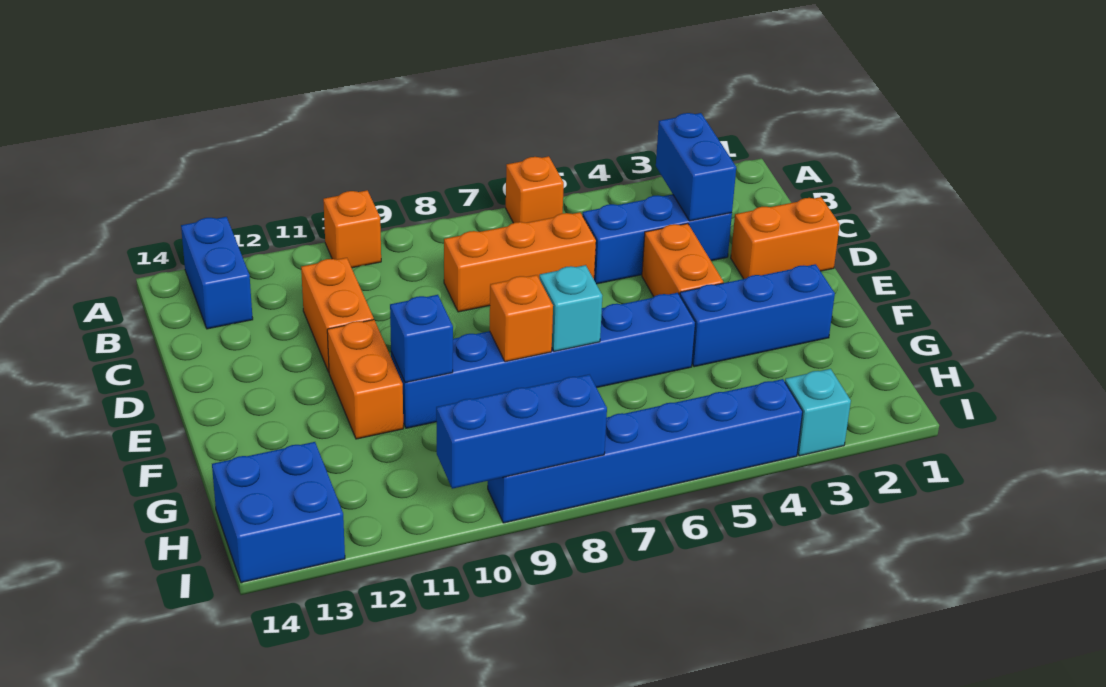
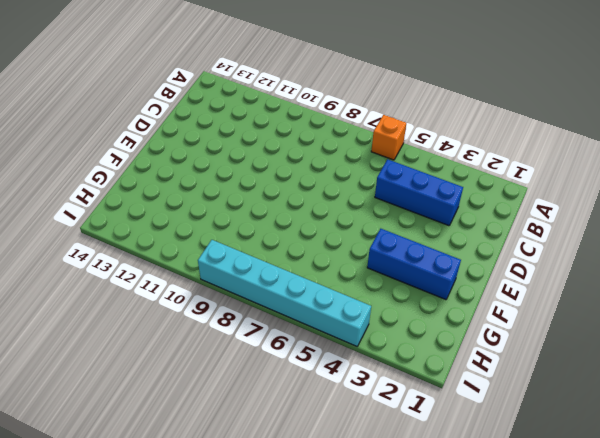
cyan brick I4:I9 level 1 -> blue brick I4:I9 level 1
none -> orange brick A10 level 1
none -> blue brick A13:B13 level 1
none -> orange brick C6:C8 level 1

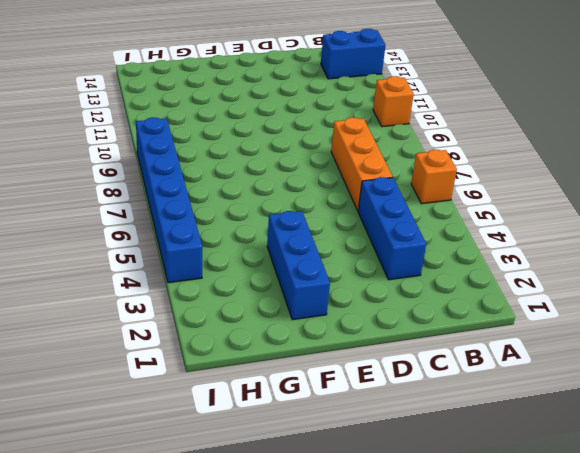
none -> orange brick C11:D11 level 1
none -> orange brick D1:D2 level 1
none -> orange brick D4:E4 level 1

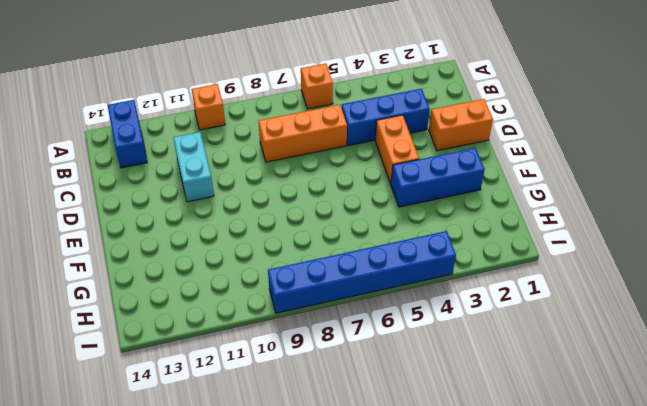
cyan brick C11:D11 level 1 -> orange brick C11:D11 level 1
none -> orange brick E11:F11 level 1
none -> blue brick F5:F10 level 1
none -> blue brick H13:I14 level 1

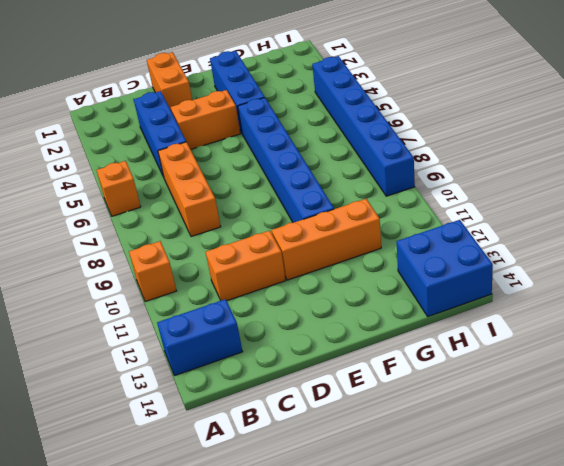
orange brick E11:G11 level 1 -> orange brick E11:F11 level 1
none -> cyan brick I3 level 1
none -> blue brick B3:C3 level 2
none -> cyan brick F7 level 2

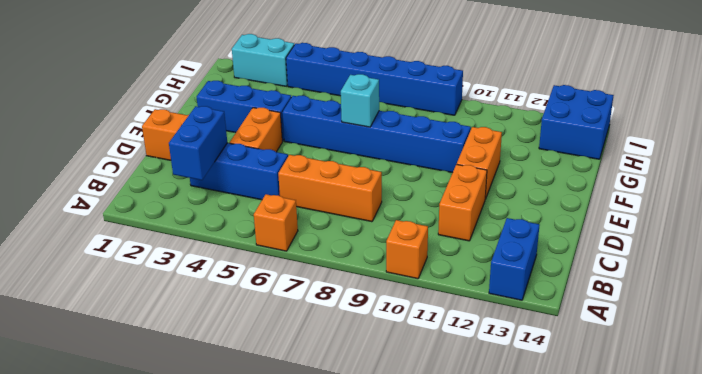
cyan brick I2:I3 level 1 -> cyan brick I3 level 1
none -> orange brick F8 level 2
none -> blue brick F10 level 2
none -> blue brick I8:I10 level 2

